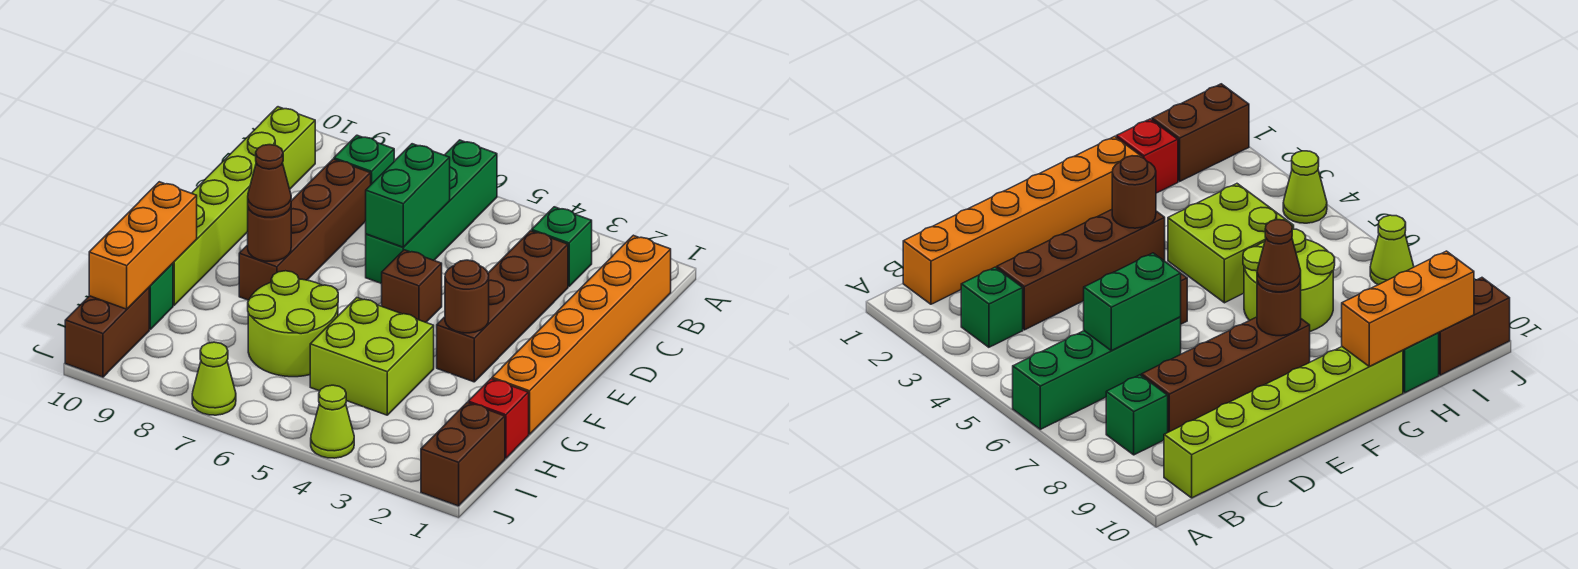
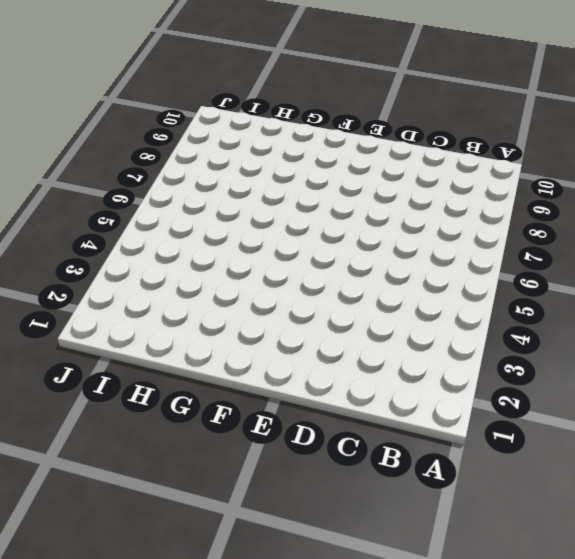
none -> green brick A6:D6 level 1
none -> orange brick B1:G1 level 1
none -> green brick B3 level 1

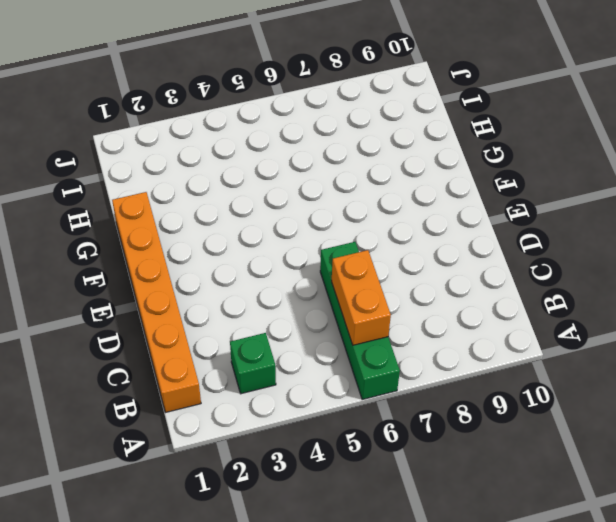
orange brick B6:C6 level 2 -> green brick C6:D6 level 2
none -> green brick B8 level 1
none -> lime brick B10:G10 level 1
none -> brown brick C3:F3 level 1

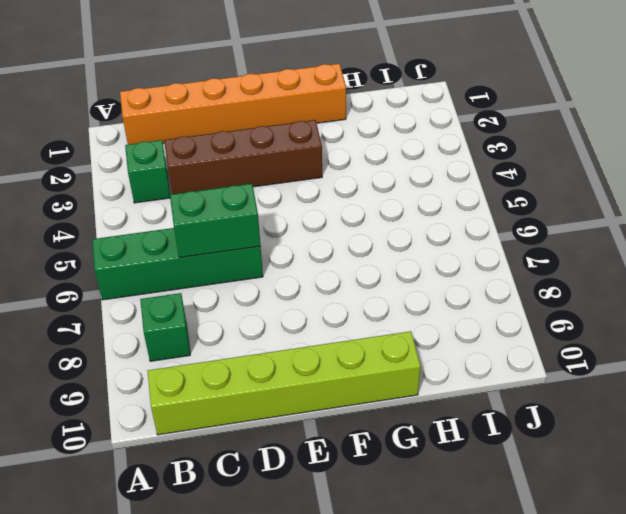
none -> brown brick C8:F8 level 1
none -> brown brick E5 level 1
none -> lime brick G4:H5 level 1

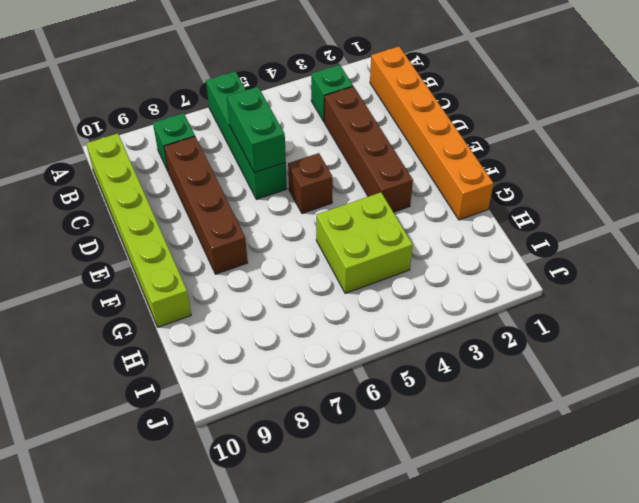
none -> lime round brick G6:H7 level 1
none -> red brick H1 level 1
none -> green brick H10 level 1

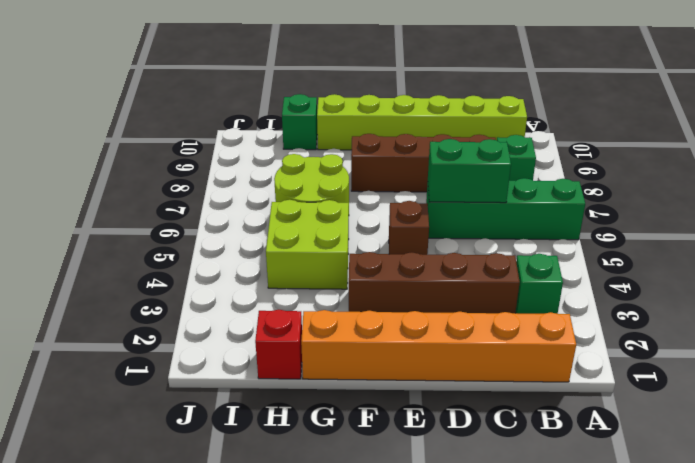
none -> brown brick I1:J1 level 1
none -> brown brick I10:J10 level 1
none -> lime cone J4 level 1

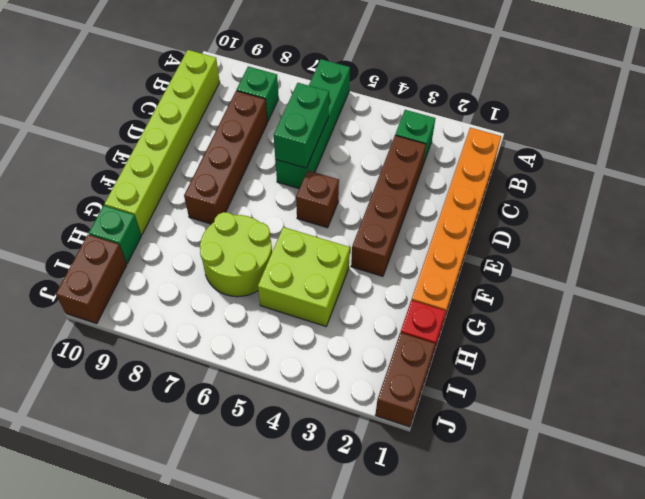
none -> lime cone J4 level 1
none -> lime cone J7 level 1
none -> brown round brick F3 level 2

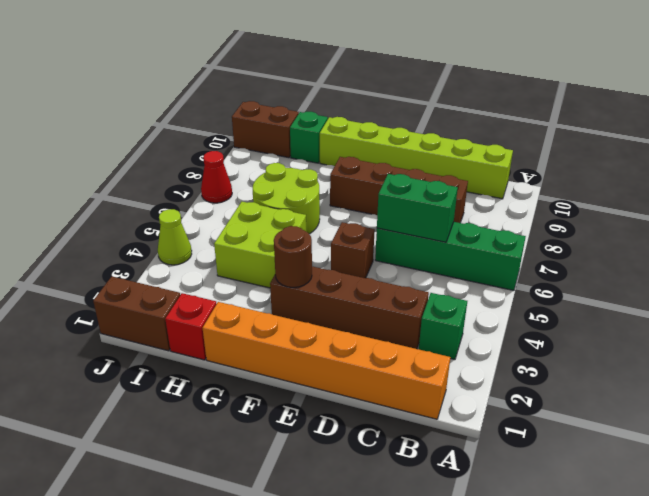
red cone J7 level 1 -> lime cone J7 level 1
none -> green brick B8 level 1
none -> brown round brick F8 level 2
none -> orange brick G10:I10 level 2

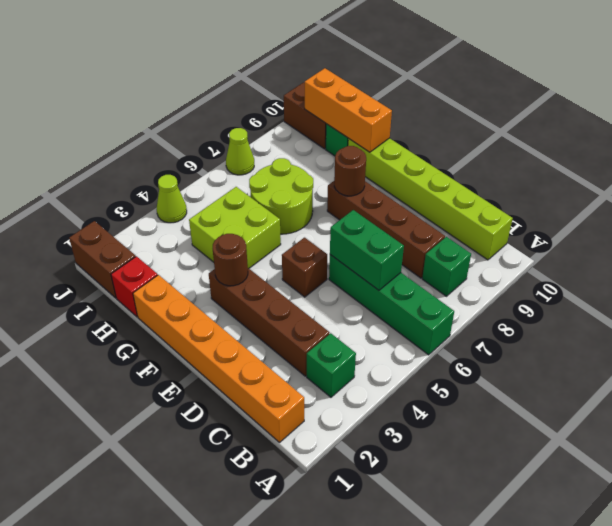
none -> brown cone F8 level 3

